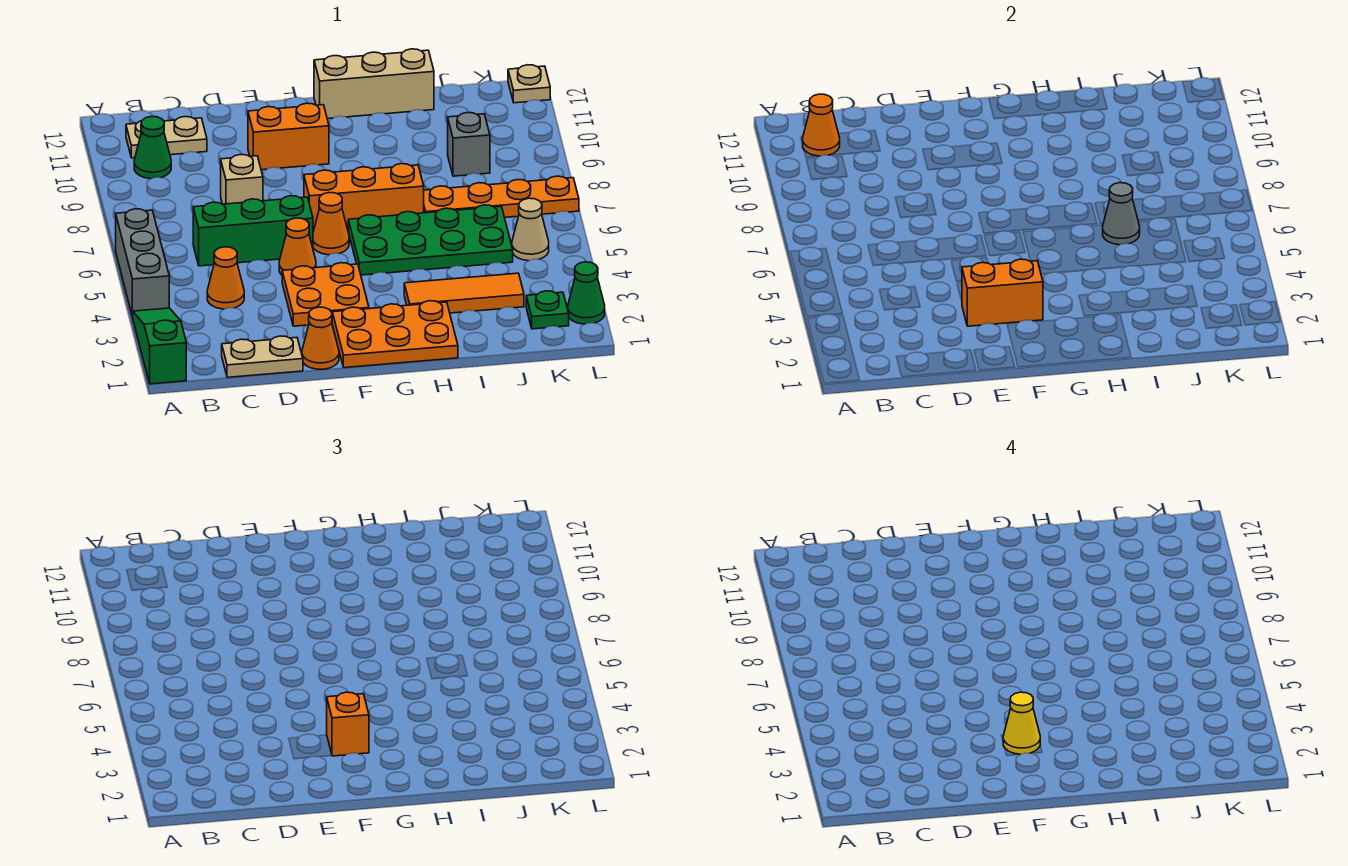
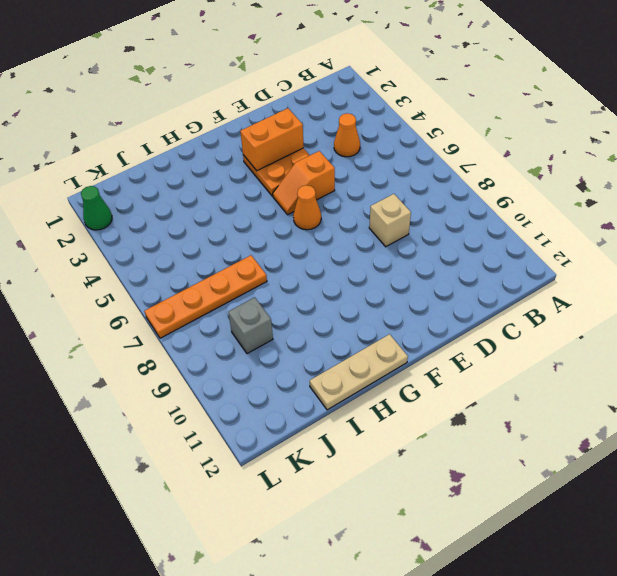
orange slope E5:F5 level 1 top E -> orange cone E5 level 1
tan plate G12:I12 level 1 -> tan brick G12:I12 level 1
none -> green slope A1:A3 level 1 top 1
none -> grey brick A4:A6 level 1
none -> green cone B10 level 1

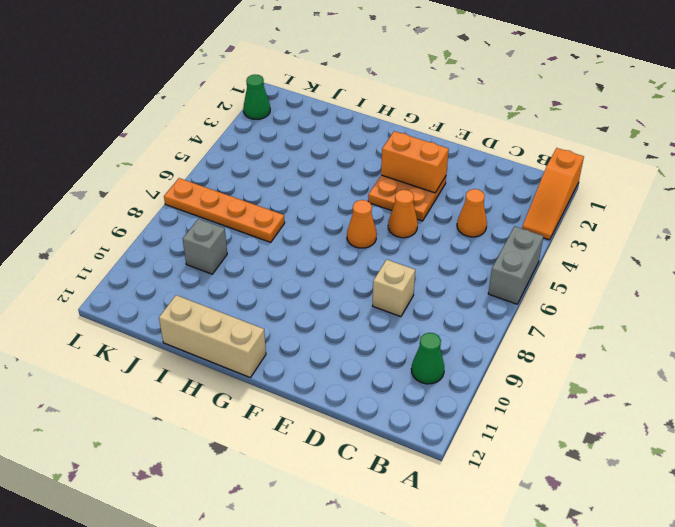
orange slope A1:A3 level 1 top 1 -> green slope A1:A3 level 1 top 1
grey brick A5:A6 level 1 -> grey brick A4:A6 level 1
none -> tan plate B11:C11 level 1
none -> tan plate C1:D1 level 1
none -> green brick C6:E6 level 1

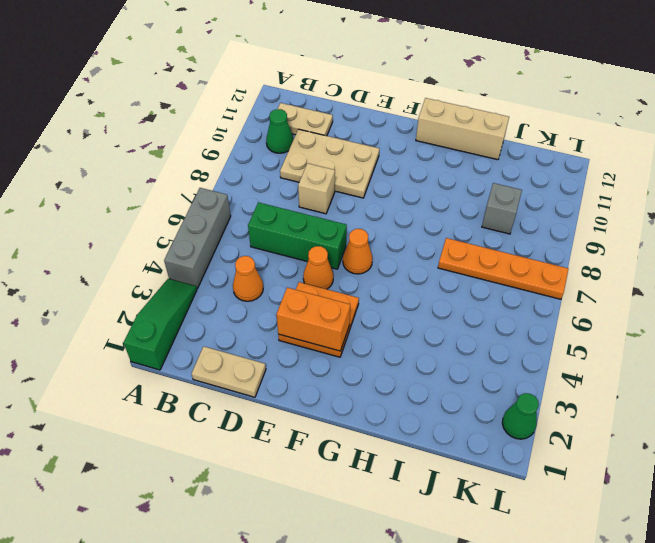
tan plate C9:E10 level 1 -> orange brick E10:F10 level 1
none -> orange cone E1 level 1
none -> orange plate F1:H2 level 1
none -> orange brick F7:H7 level 1

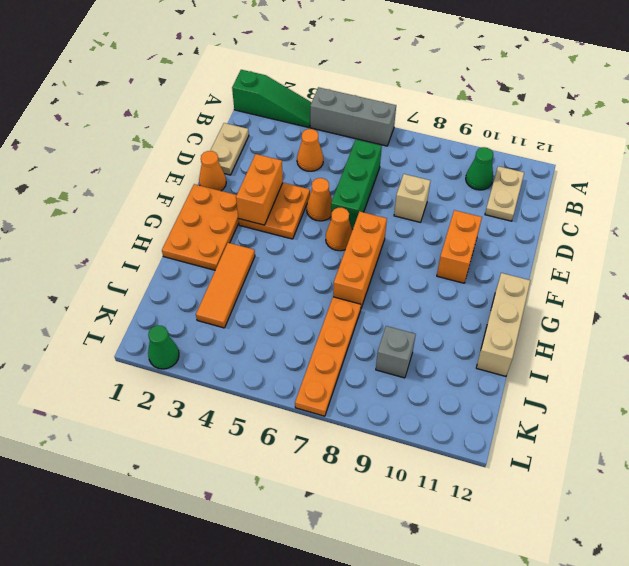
none -> green plate G5:J6 level 1
none -> green plate K2 level 1
none -> tan cone K5 level 1

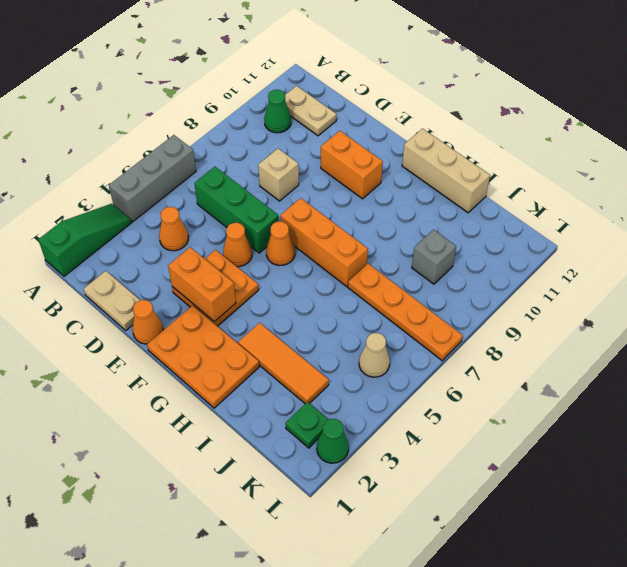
none -> green plate G5:J6 level 1
none -> tan plate L12 level 1
none -> orange cone B11 level 2

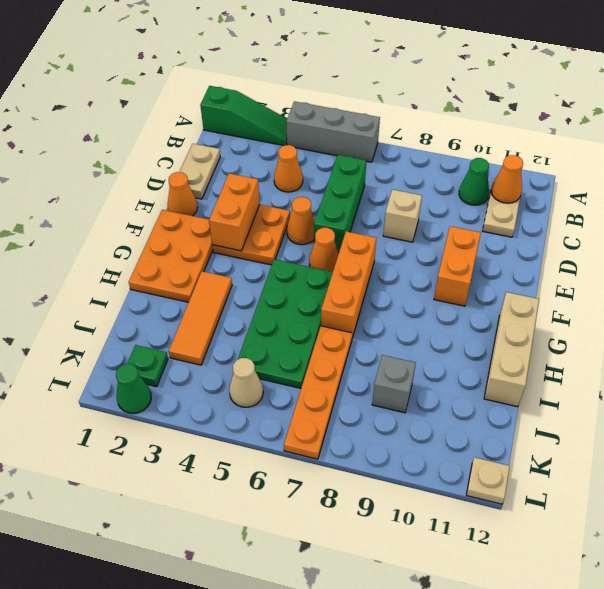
none -> grey cone I6 level 2
none -> orange brick F3 level 3
none -> yellow cone F3 level 4

